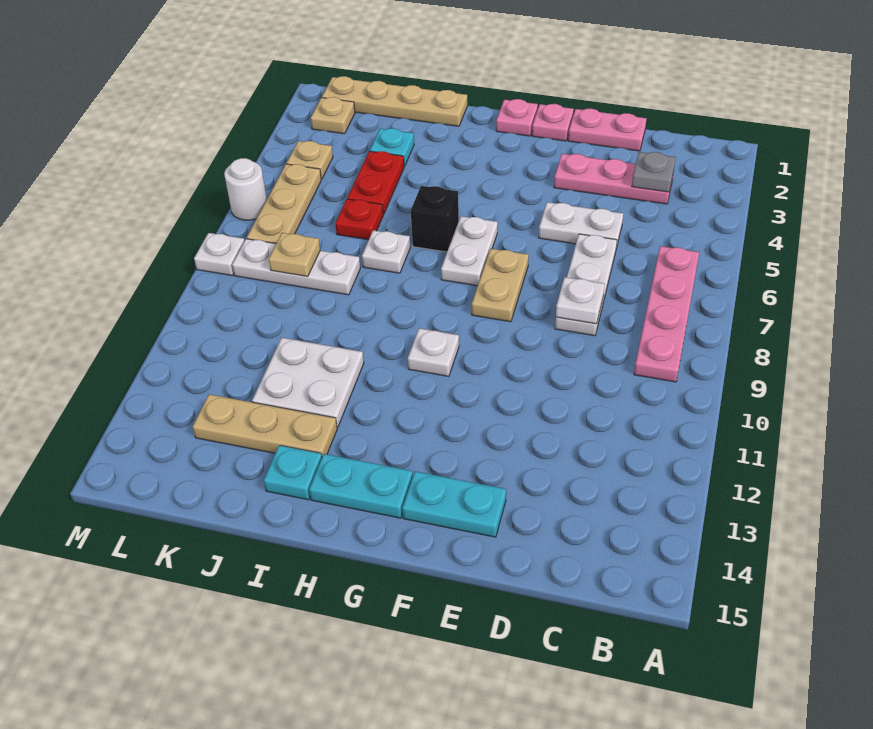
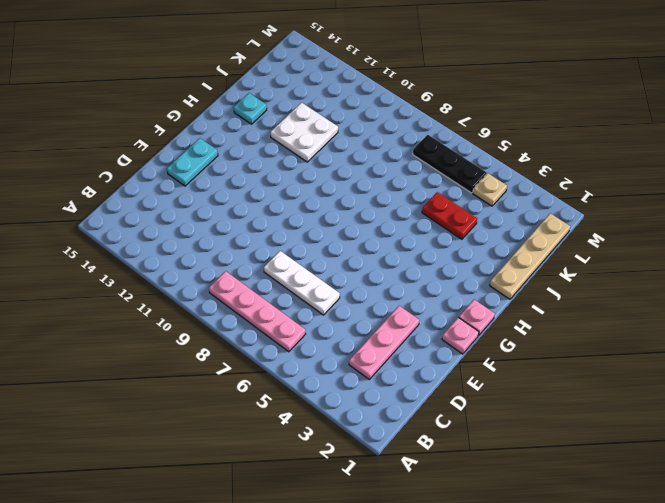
black plate L5:L7 level 1 -> tan plate L5:L7 level 1
none -> pink plate D1:E1 level 1
none -> white plate D5:E5 level 1
none -> tan plate F7:F8 level 1
none -> white plate G6:G7 level 1

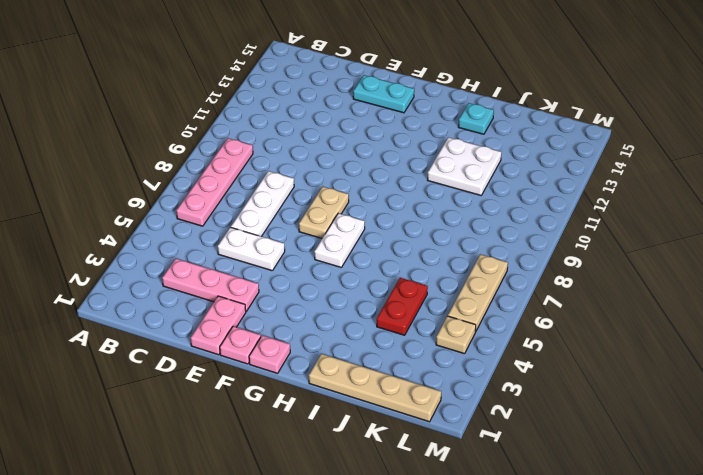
pink plate E1:E2 level 1 -> pink plate D1:E1 level 1
none -> white plate G10 level 1
none -> cyan plate G14:H14 level 1
none -> black brick H6 level 1
none -> white plate I7 level 1

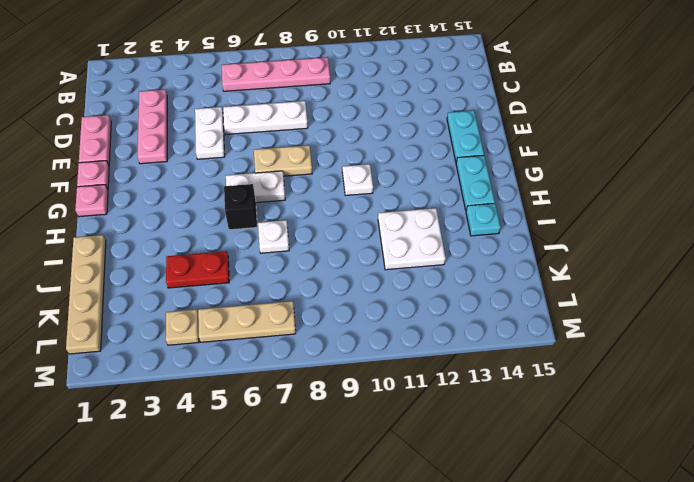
none -> tan plate I13:K13 level 1
none -> cyan plate J3 level 1
none -> red plate J6 level 1
none -> white plate J8:L8 level 1

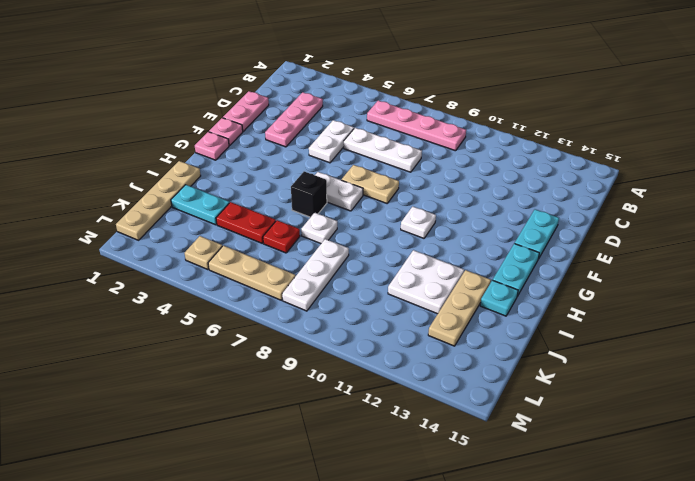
cyan plate J2:J3 level 1 -> cyan plate J3 level 1
none -> tan plate L2 level 1
none -> white round brick M6 level 1
none -> white plate M8 level 1
none -> grey plate C3 level 2

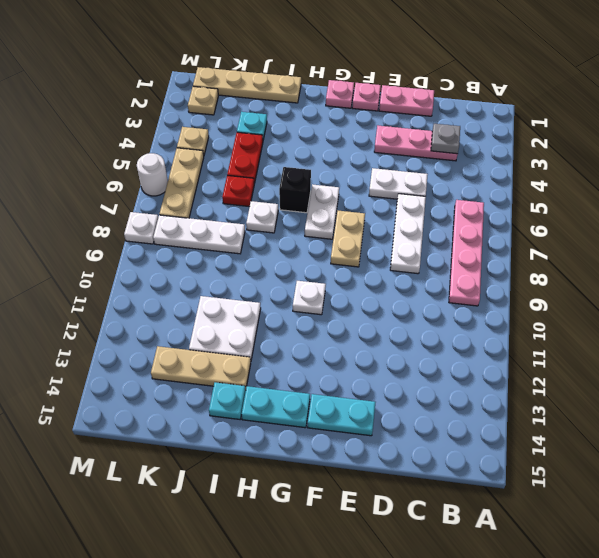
none -> white plate D8 level 2
none -> tan plate K8 level 2

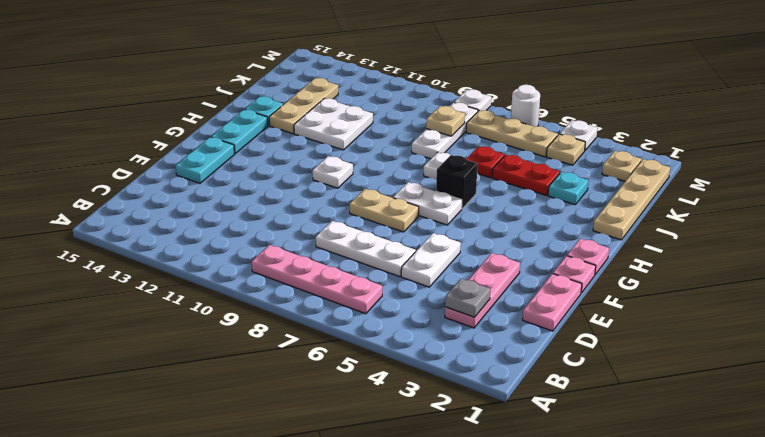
white plate M4 level 1 -> white plate D8 level 2

